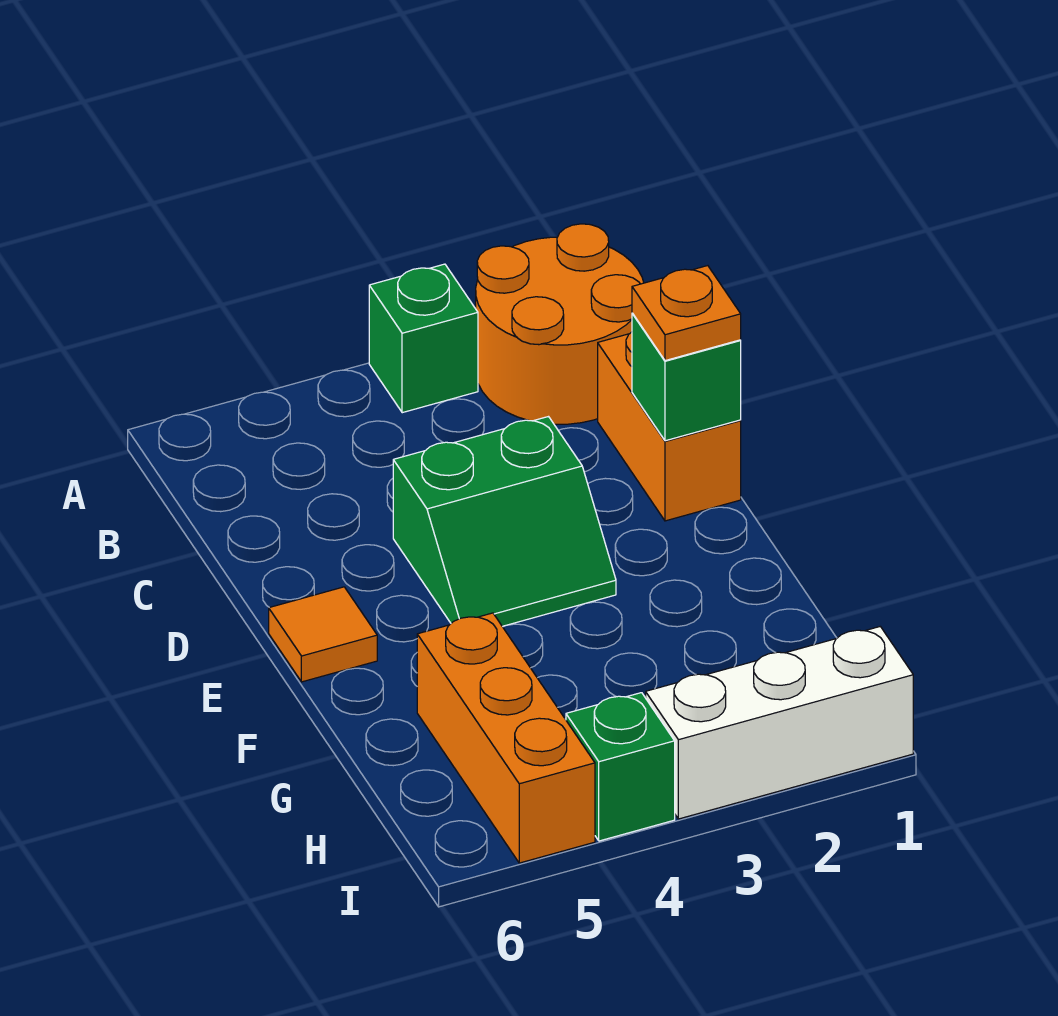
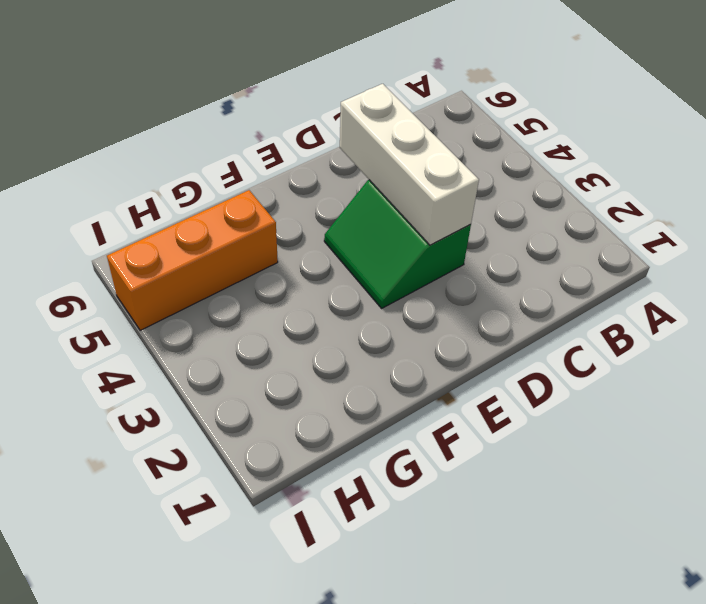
white brick D3:D5 level 2 -> white brick I1:I3 level 1
none -> orange round brick A1:B2 level 1
none -> green brick A3 level 1

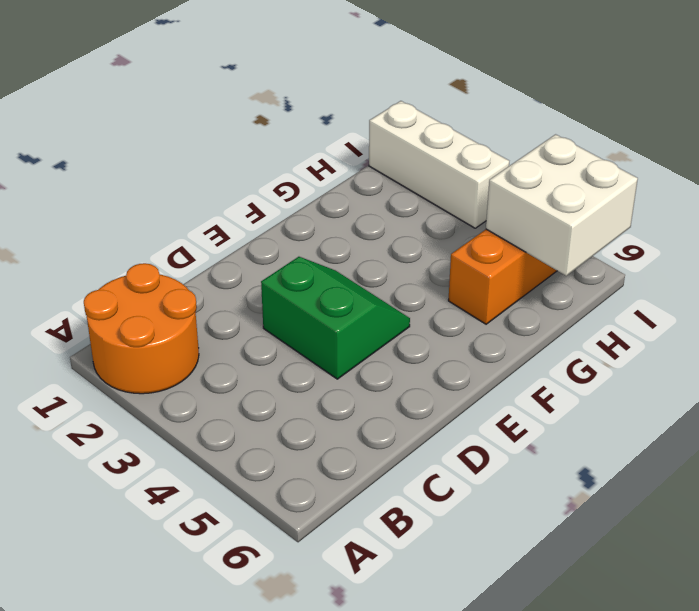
white brick H5:I6 level 2 -> none
none -> green brick A3 level 1
none -> orange brick C1:D1 level 1

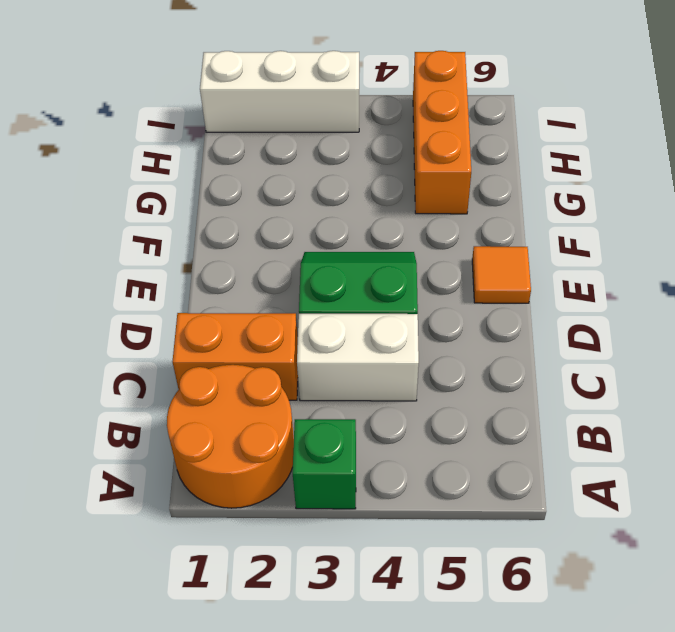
orange brick C1:C2 level 1 -> orange brick C1:D1 level 1
white brick C3:C4 level 1 -> none
none -> green brick I4 level 1
none -> green brick D1 level 2

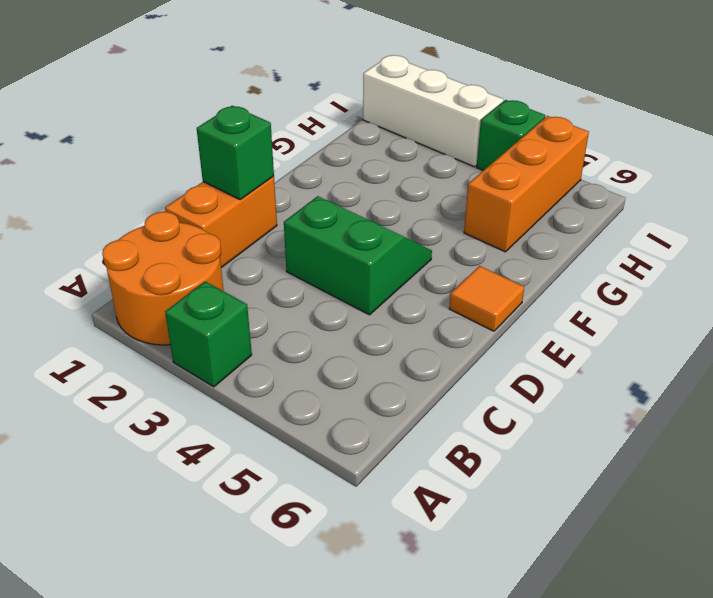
none -> orange plate D1 level 3

